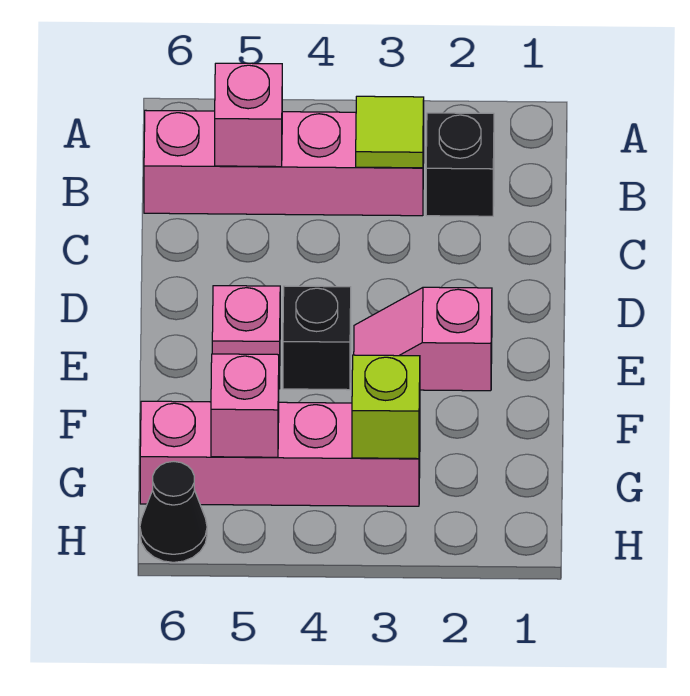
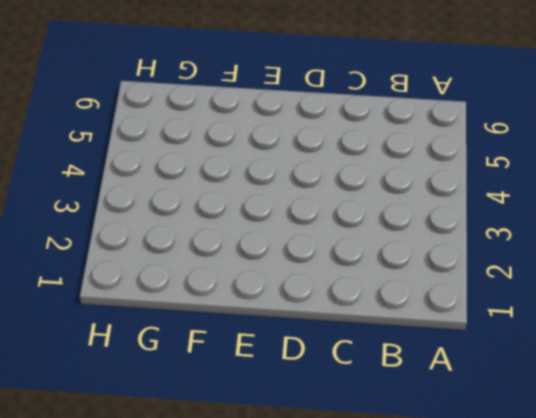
none -> black brick B2 level 1
none -> pink brick B3:B6 level 1

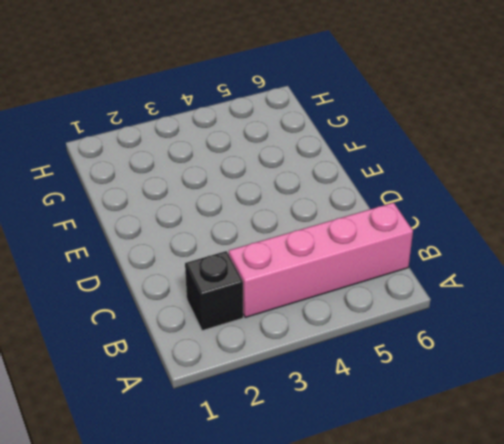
none -> pink slope E2:E3 level 1 top 2
none -> black brick E4 level 1

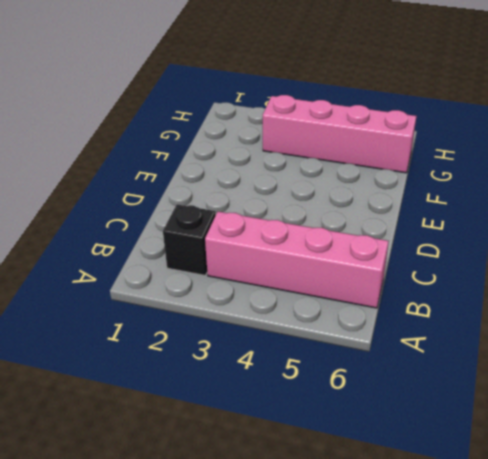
none -> pink slope E2:E3 level 1 top 2
none -> black brick E4 level 1

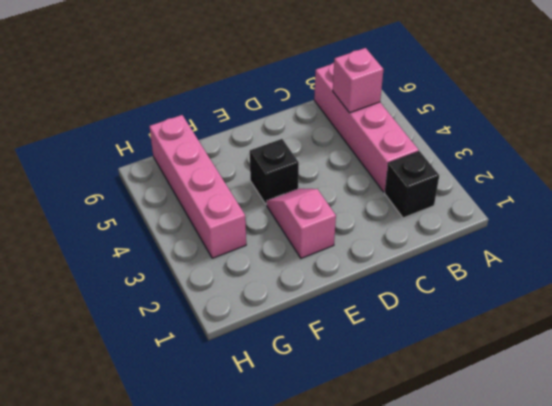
none -> pink brick E5 level 1
none -> black cone H6 level 1

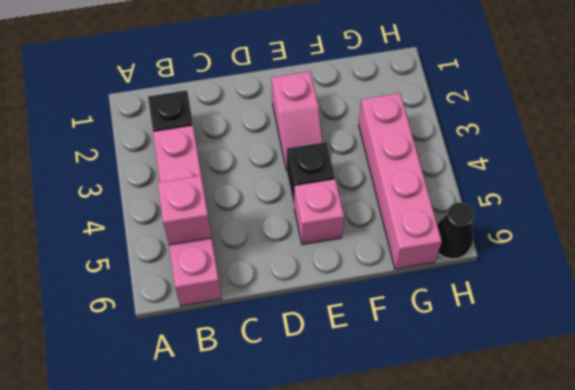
none -> lime tile B3 level 2
none -> lime brick G3 level 2

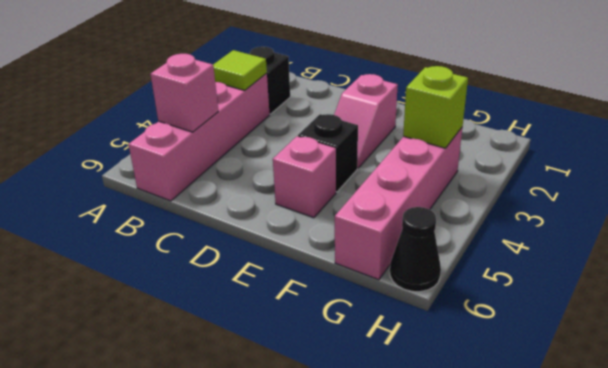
none -> pink brick G5 level 2

